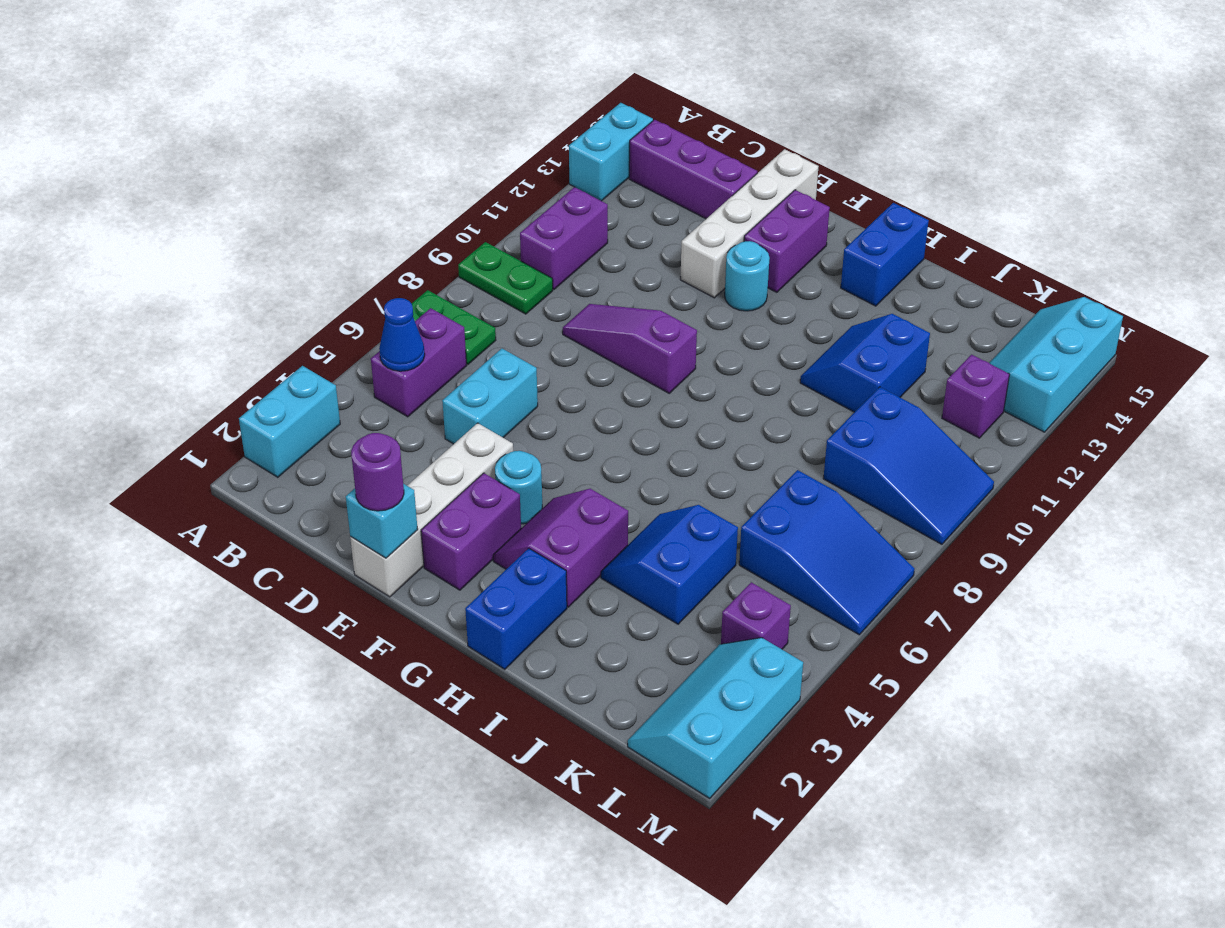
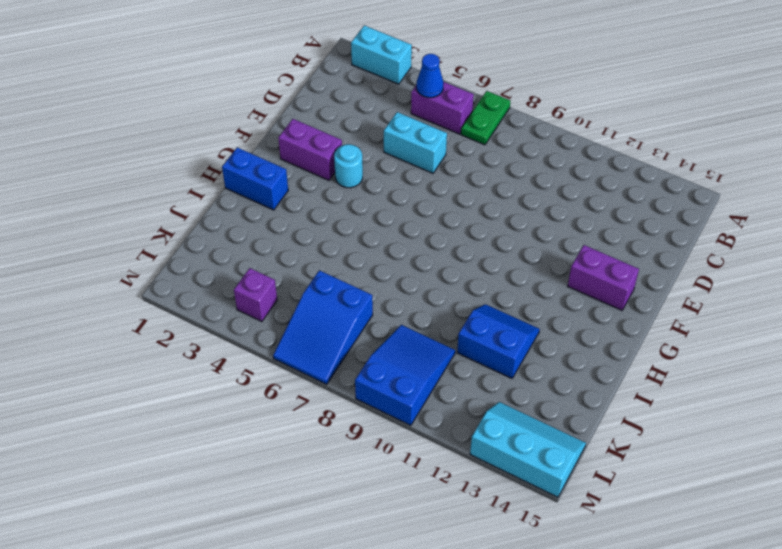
blue slope K9:M10 level 1 top M -> blue slope K9:M10 level 1 top K
none -> green plate A9:B9 level 1
none -> cyan brick A13:A14 level 1
none -> purple brick B10:B11 level 1

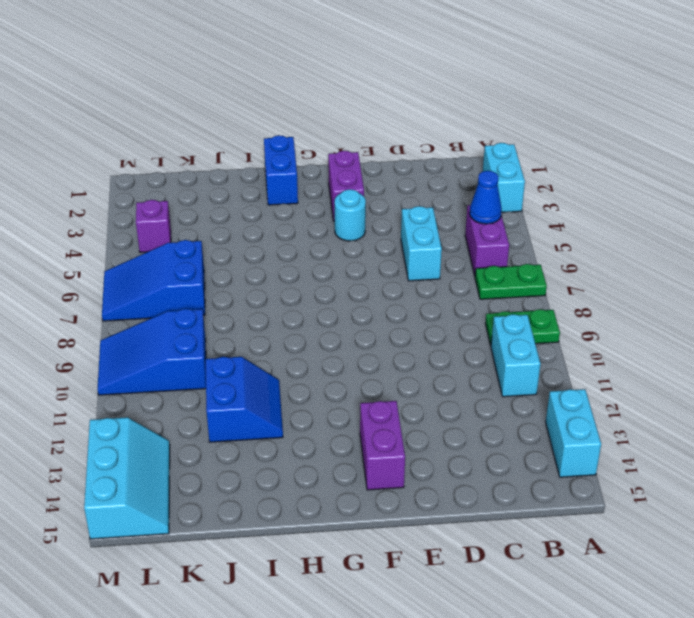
cyan brick B10:B11 level 1 -> purple brick B10:B11 level 1
none -> purple brick B14:D14 level 1
none -> purple slope D9:F9 level 1 top F
none -> white brick E1:E4 level 1

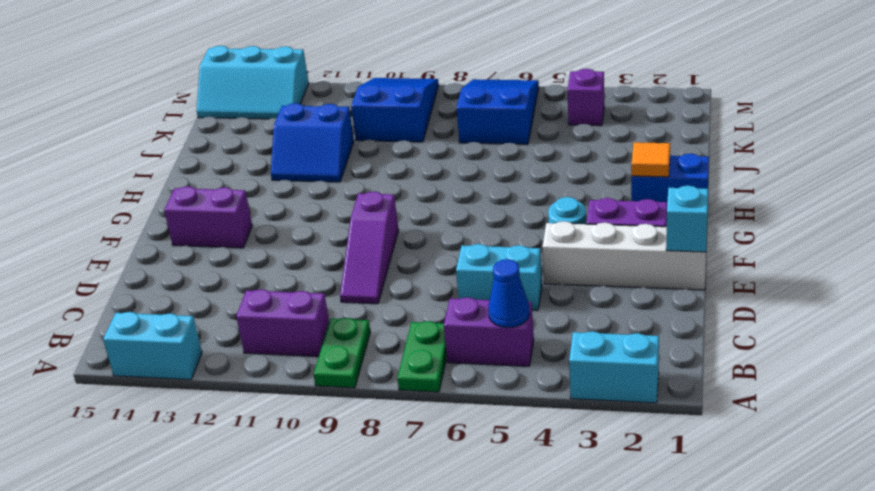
orange tile H2 level 2 -> none
none -> purple brick B14:D14 level 1
none -> white brick E12:E15 level 1
none -> cyan round brick F12 level 1

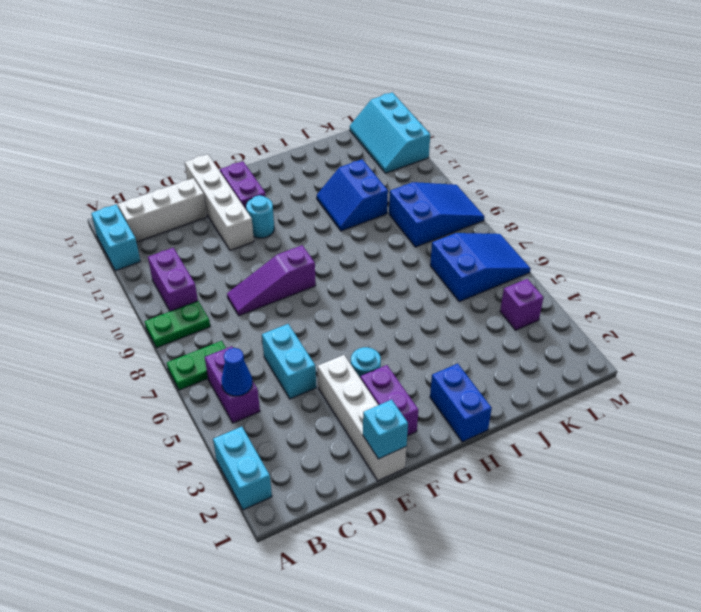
white brick B14:D14 level 1 -> purple brick B14:D14 level 1
none -> purple slope G3:H4 level 1 top H
none -> blue brick H14:H15 level 1
none -> blue slope I4:J5 level 1 top J

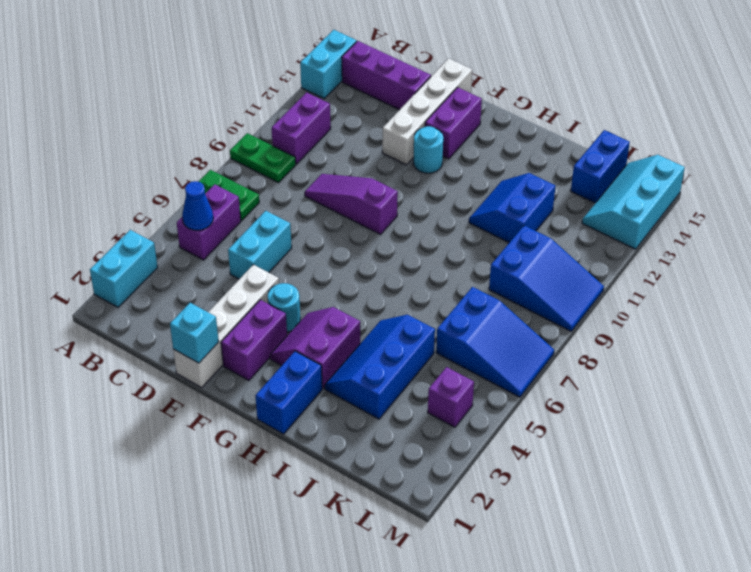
blue slope I3:J5 level 1 top J -> blue slope I4:J5 level 1 top J
blue brick K14:K15 level 1 -> blue brick H14:H15 level 1
none -> cyan slope L1:M3 level 1 top M
none -> purple brick L12 level 1
none -> purple round brick E1 level 3

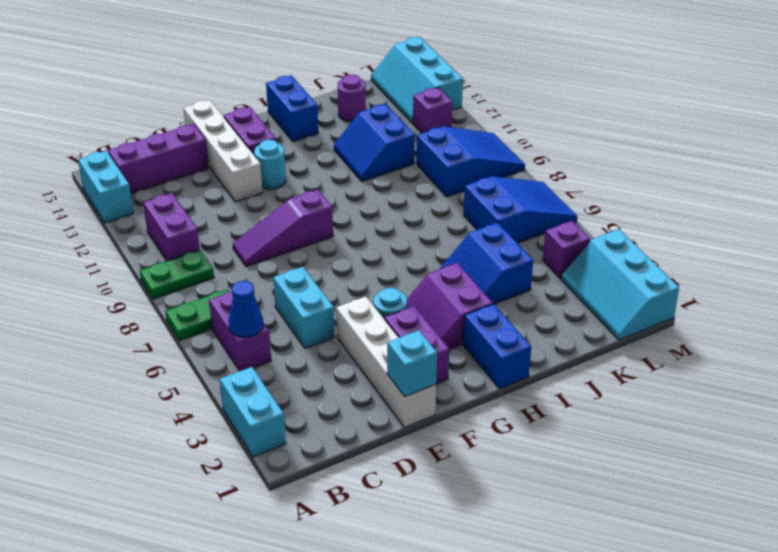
purple round brick J14 level 1 -> purple round brick E1 level 3

